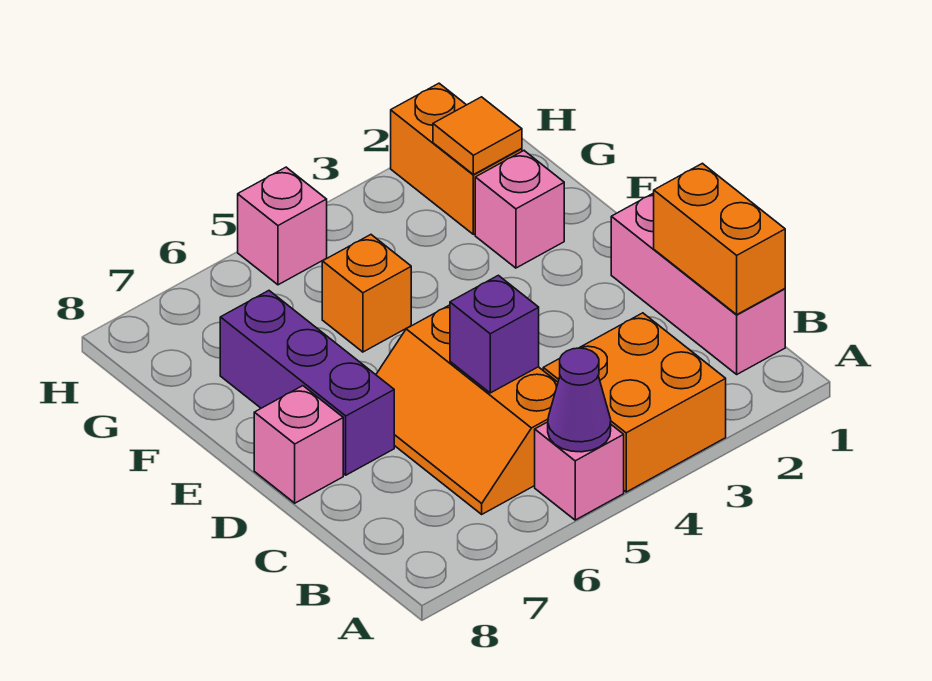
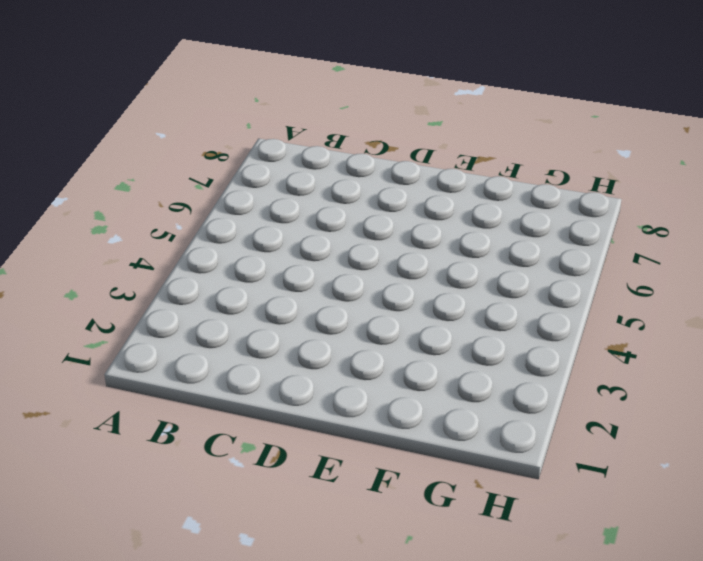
none -> orange brick A3:B4 level 1
none -> pink brick A5 level 1
none -> pink brick B1:D1 level 1

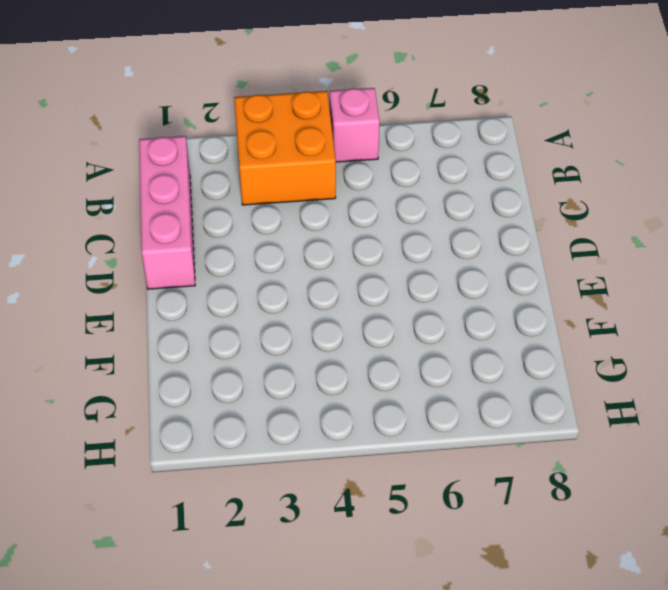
none -> orange slope B5:D6 level 1 top 5
none -> purple brick D7:F7 level 1
none -> pink brick D8 level 1

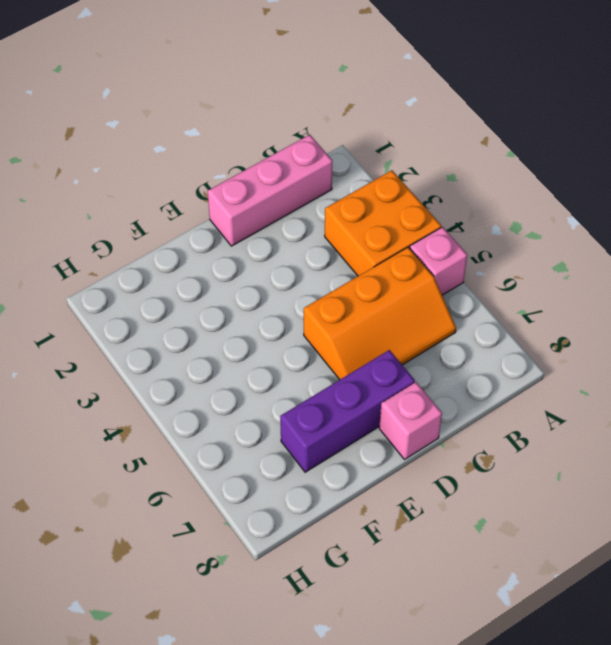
none -> pink brick F2 level 1
none -> orange brick F5 level 1
none -> orange brick G2:H2 level 1

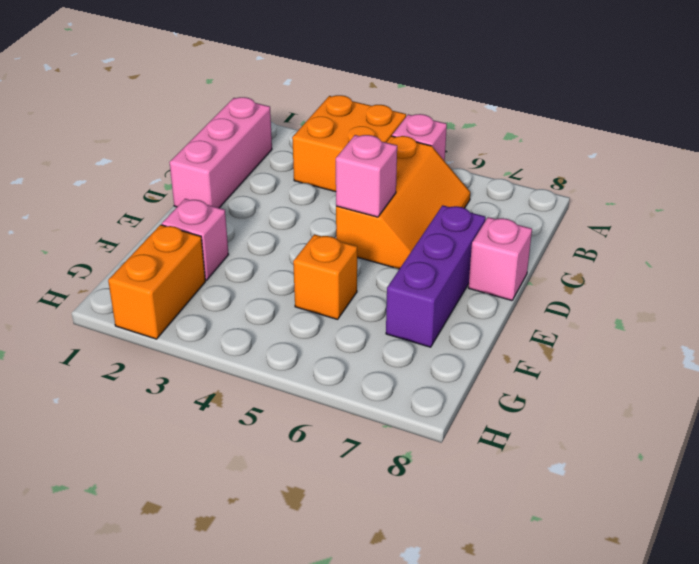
pink brick D5 level 2 -> pink brick H5 level 1
none -> purple cone A5 level 2
none -> orange brick B1:C1 level 2
none -> purple brick C5 level 2

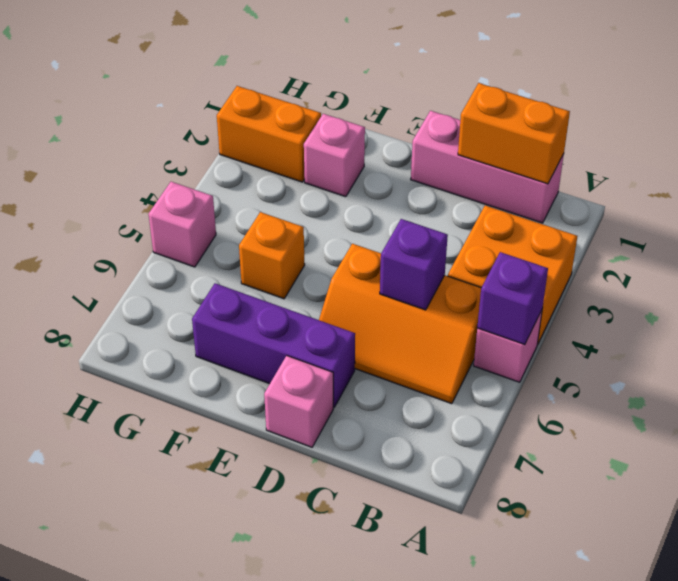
purple brick A5 level 2 -> purple cone A5 level 2
none -> orange tile G2 level 2

